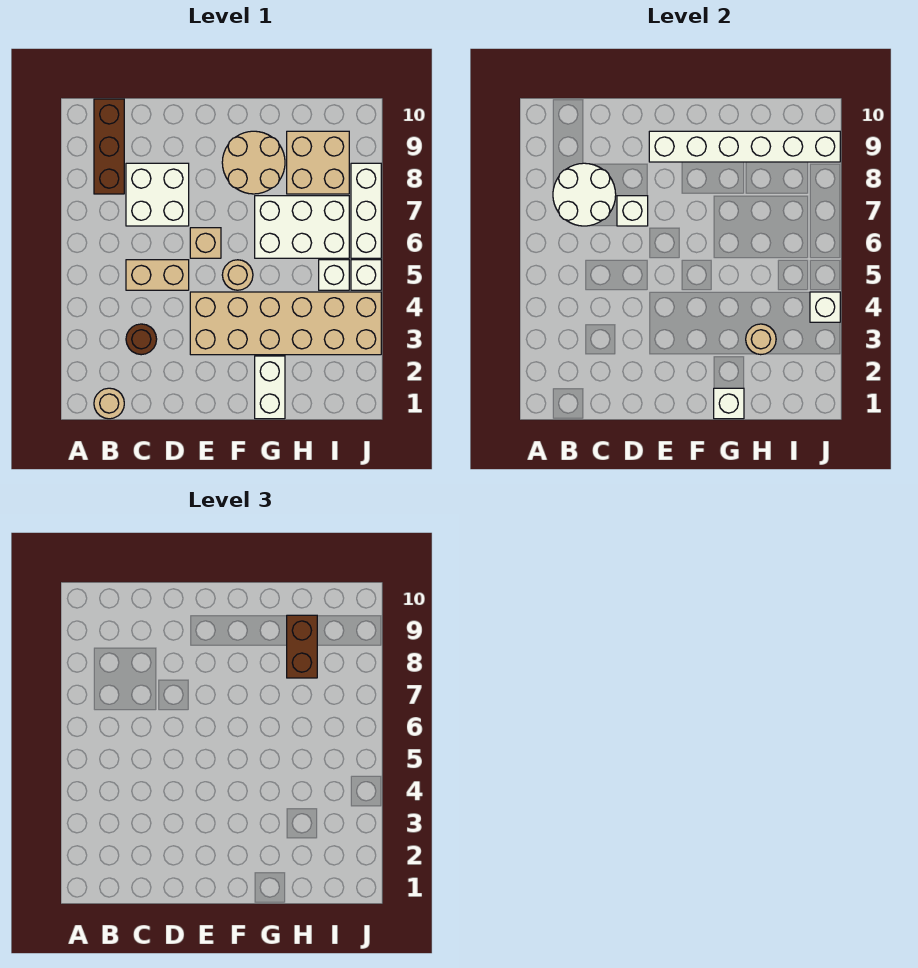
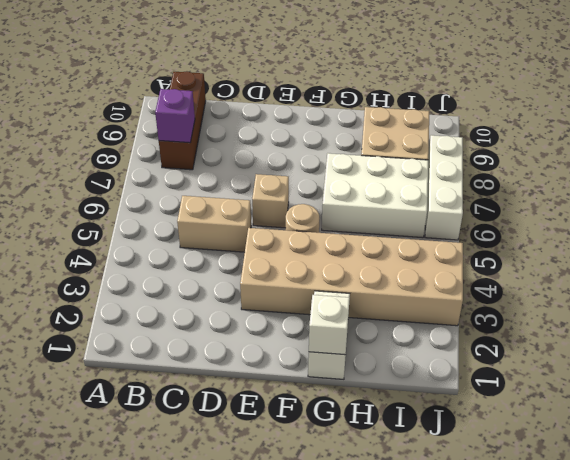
purple brick B8 level 2 -> white round brick B7:C8 level 2
none -> tan round brick B1 level 1
none -> brown round brick C3 level 1
none -> white brick C7:D8 level 1

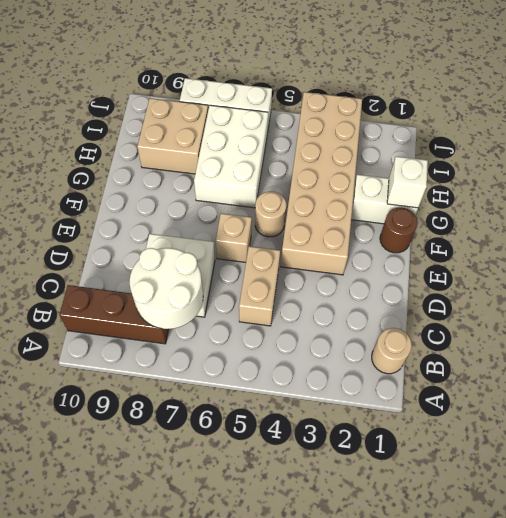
brown round brick F1 level 1 -> brown round brick C3 level 1
none -> tan round brick F8:G9 level 1
none -> white brick I5 level 1
none -> white brick J5 level 1

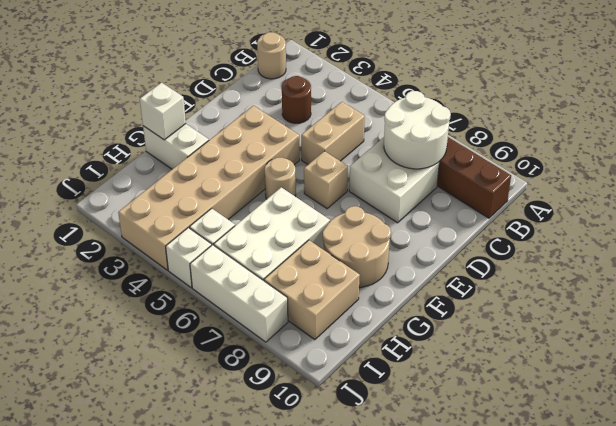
none -> white brick D7 level 2
none -> white brick E9:J9 level 2
none -> tan round brick H3 level 2

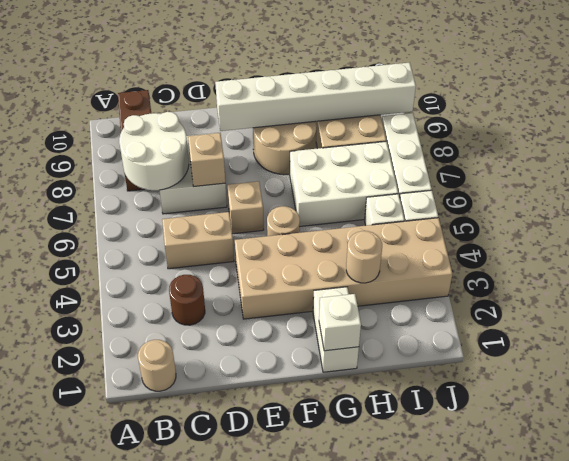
tan brick D7 level 2 -> white brick D7 level 2
none -> white brick J4 level 2
none -> brown brick H8:H9 level 3

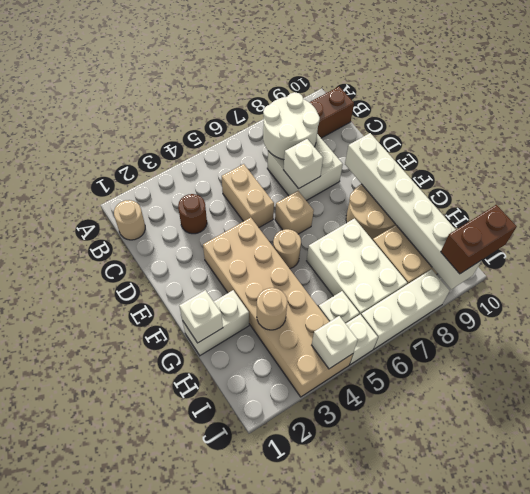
brown brick J9:J10 level 3 -> brown brick H8:H9 level 3

